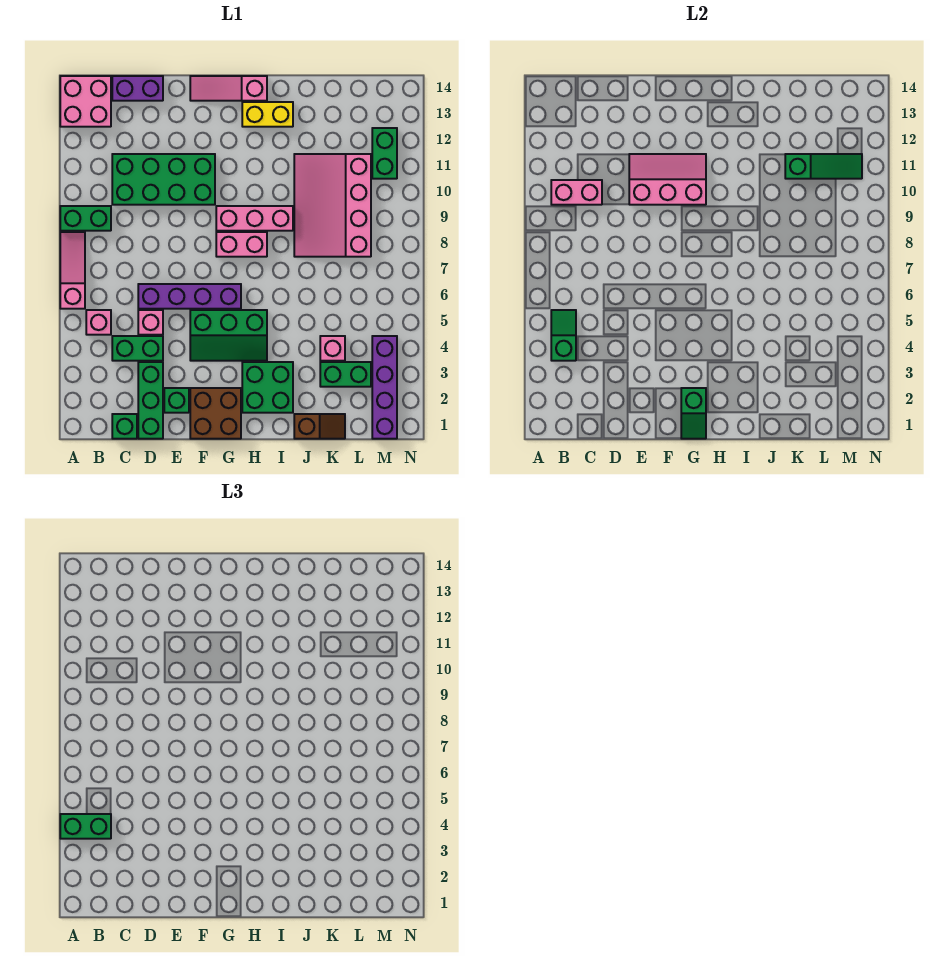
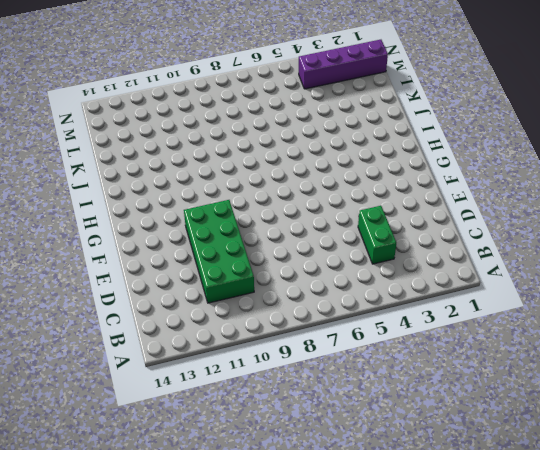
none -> pink slope A6:A8 level 1 top 6
none -> green brick A9:B9 level 1
none -> pink brick A13:B14 level 1
none -> pink brick B5 level 1

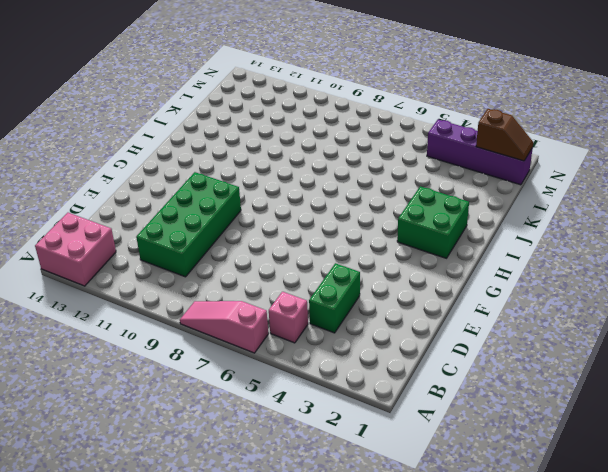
brown slope M1:M2 level 2 top 2 -> brown slope J1:K1 level 1 top J
none -> green brick A9:B9 level 1
none -> green brick C1 level 1
none -> purple brick C14:D14 level 1
none -> green brick D1:D3 level 1

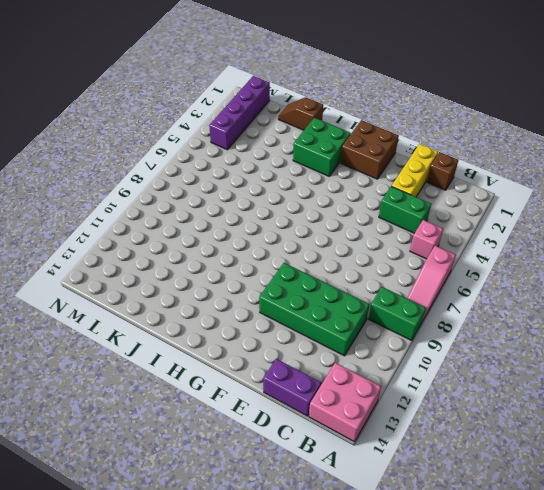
brown brick C1 level 1 -> green brick C1 level 1
yellow brick D1:D3 level 1 -> green brick D1:D3 level 1
none -> pink brick D5 level 1
none -> purple brick D6:G6 level 1
none -> green brick E2 level 1
none -> green slope F4:H5 level 1 top 5

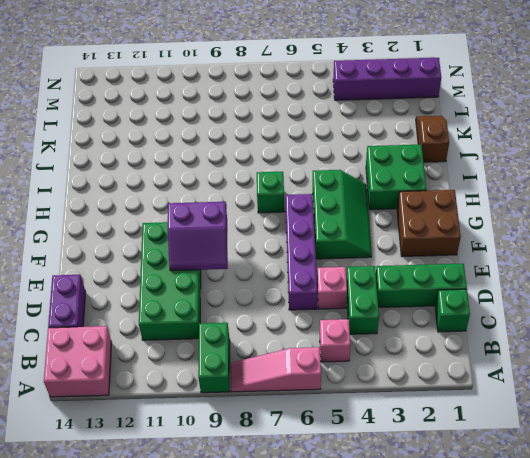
purple slope E9:F10 level 2 top F -> pink slope E10:G11 level 2 top 10
green brick H7 level 1 -> green brick E2 level 1
none -> pink slope F14:H14 level 1 top H
none -> pink brick G8:H8 level 1
none -> pink brick G9:I9 level 1
none -> yellow brick H13:I13 level 1

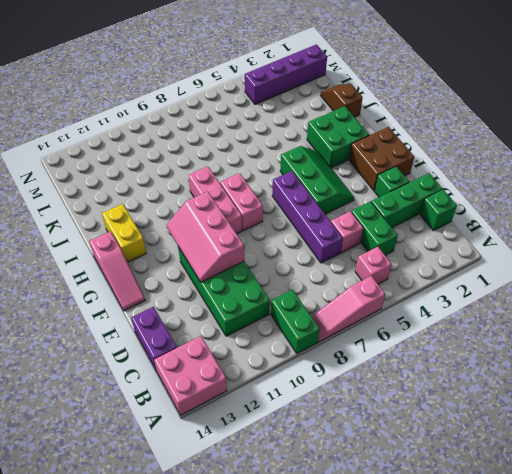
none -> pink slope J8:L11 level 1 top L
none -> green brick K3:L3 level 1
none -> pink brick K4 level 1
none -> green brick M11:M12 level 1

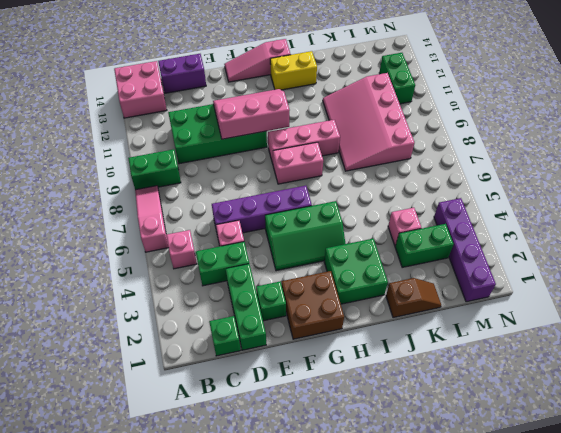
none -> green slope B4:B5 level 2 top 4
none -> pink brick B10:C10 level 2
none -> green slope G1:G2 level 2 top 2
none -> green slope K11:M11 level 2 top K

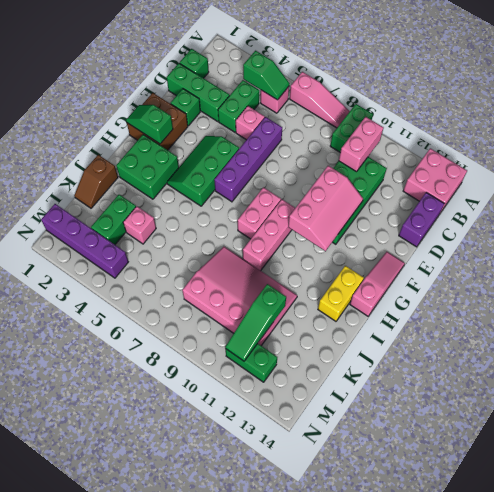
none -> green brick A4:B4 level 3

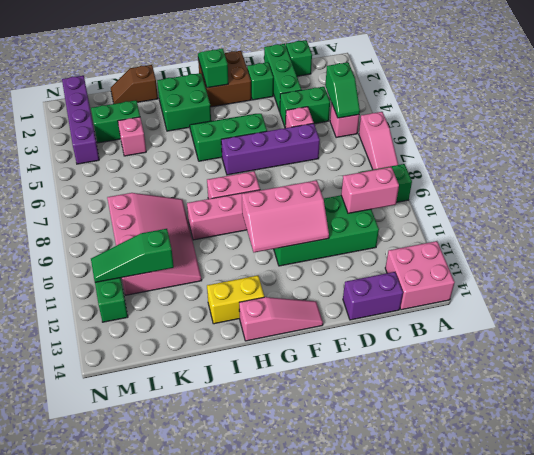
none -> green brick A4:B4 level 3

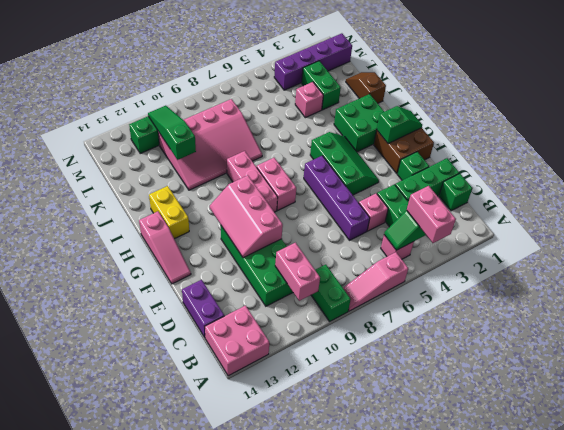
pink brick A4:B4 level 3 -> green brick A4:B4 level 3

